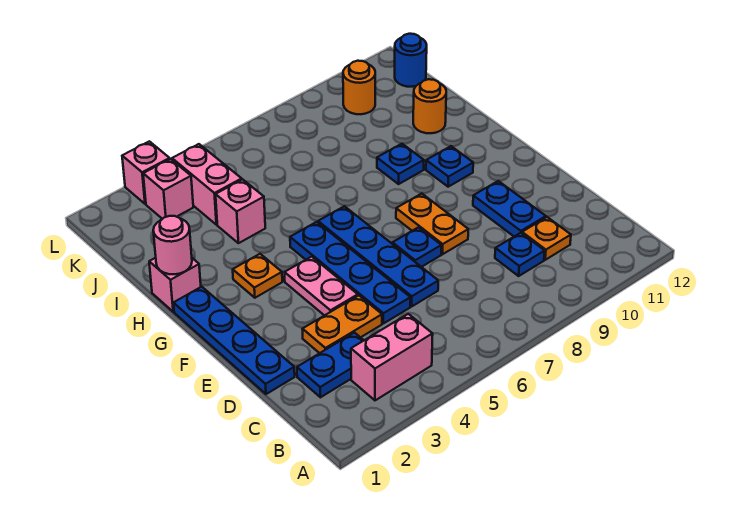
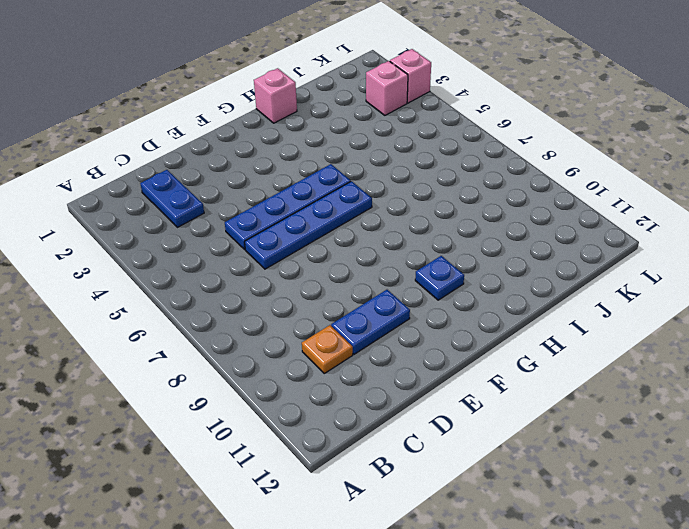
none -> pink brick B3:B4 level 1
none -> blue plate C9 level 1
none -> blue plate D1:G1 level 1

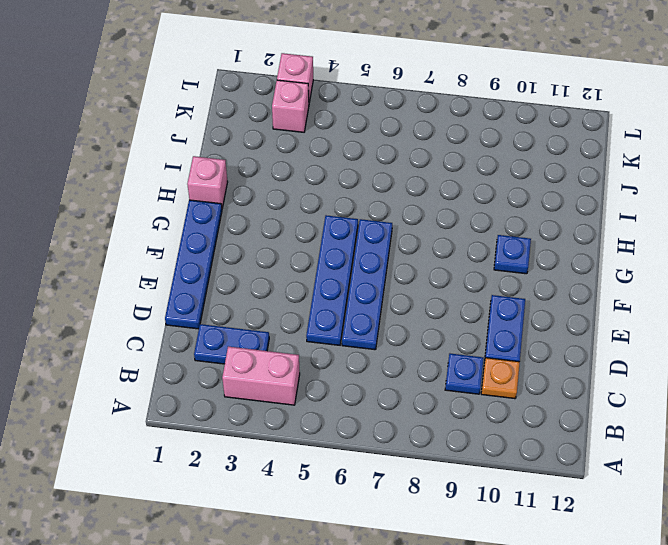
none -> orange plate D3:D4 level 1
none -> pink plate E4:F4 level 1
none -> blue plate E7 level 1

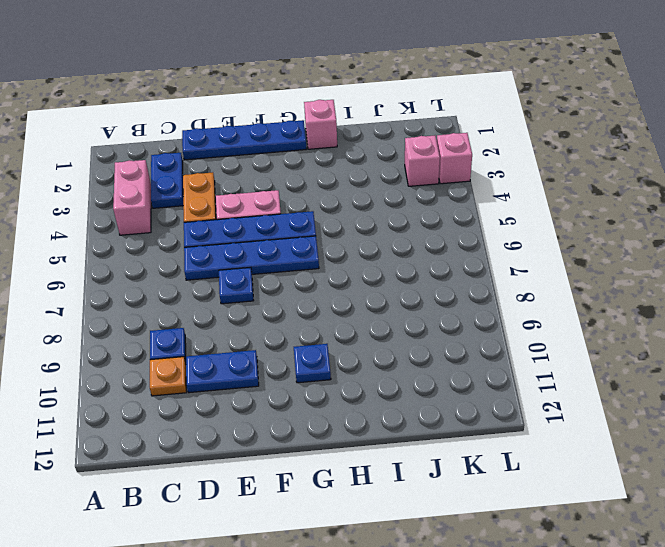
none -> orange plate E8:F8 level 1
none -> orange plate G3 level 1
none -> blue plate H9 level 1

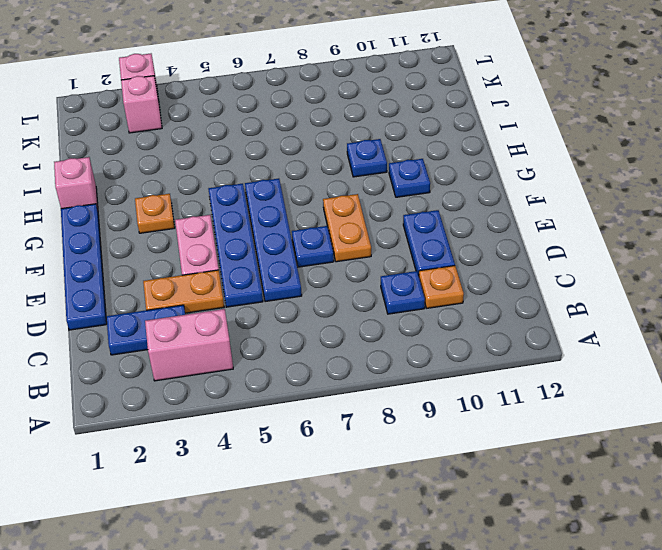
none -> pink brick I4 level 1
none -> orange round brick I11 level 1
none -> pink brick J4:K4 level 1

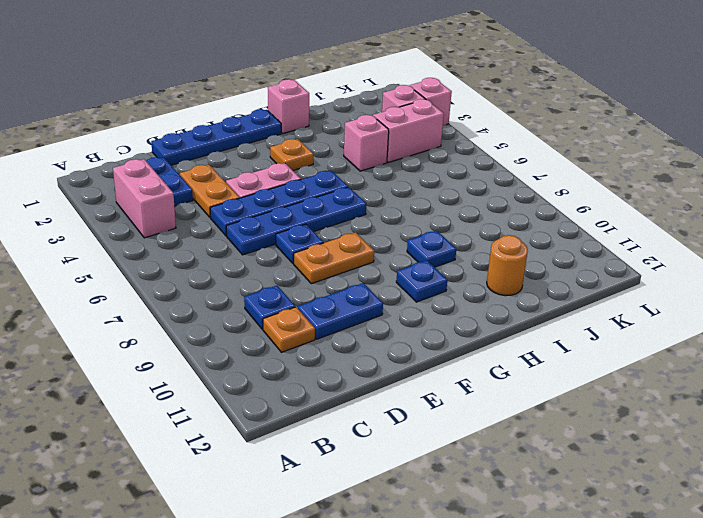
none -> orange round brick K10 level 1
none -> blue round brick K12 level 1
none -> pink round brick H1 level 2

